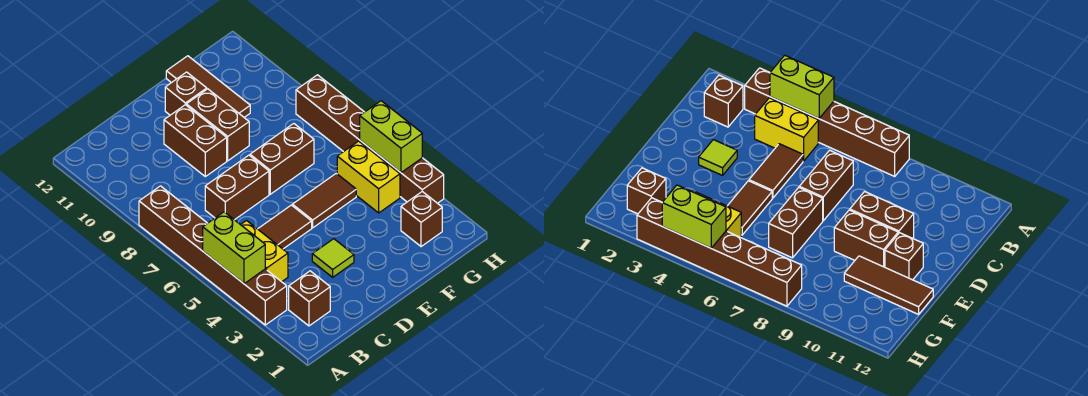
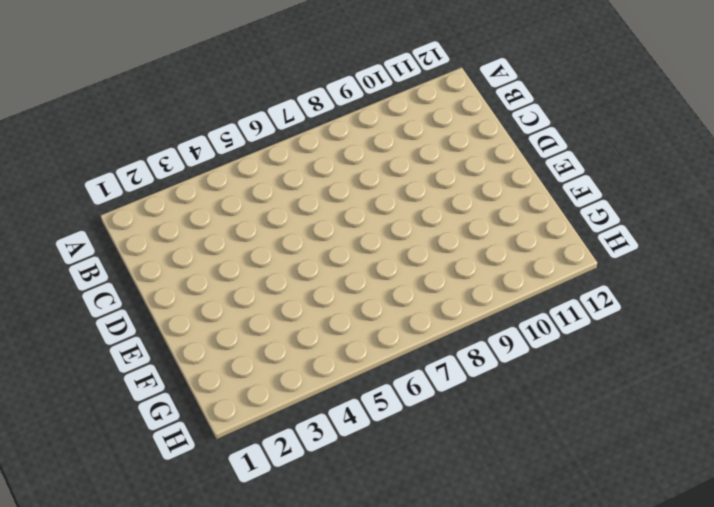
none -> brown brick A3:A8 level 1
none -> brown brick B2 level 1
none -> yellow brick B4:B5 level 1

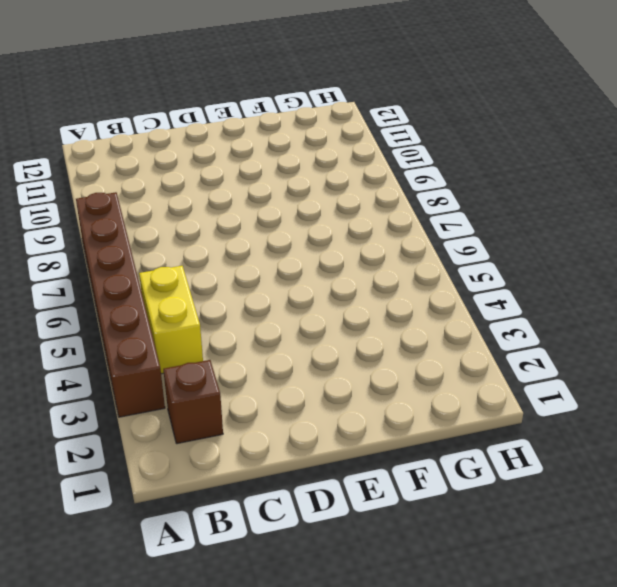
none -> brown tile C5:D5 level 1
none -> brown brick C7:D7 level 1
none -> lime tile D3 level 1

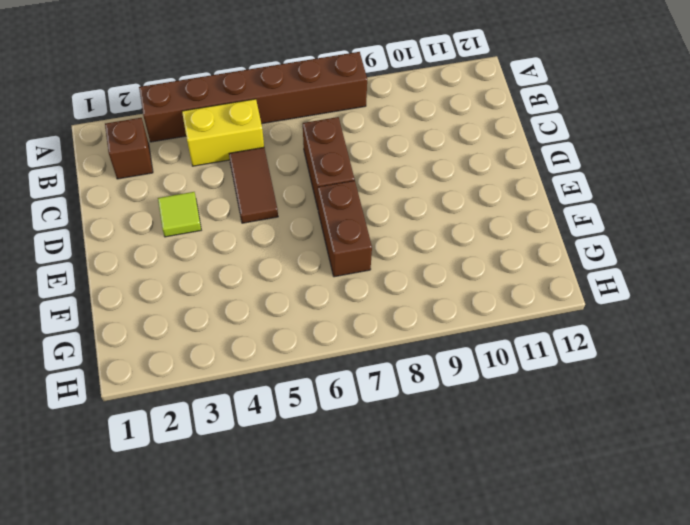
none -> brown brick D9:D10 level 1
none -> brown tile E5:F5 level 1
none -> brown brick E9:E10 level 1

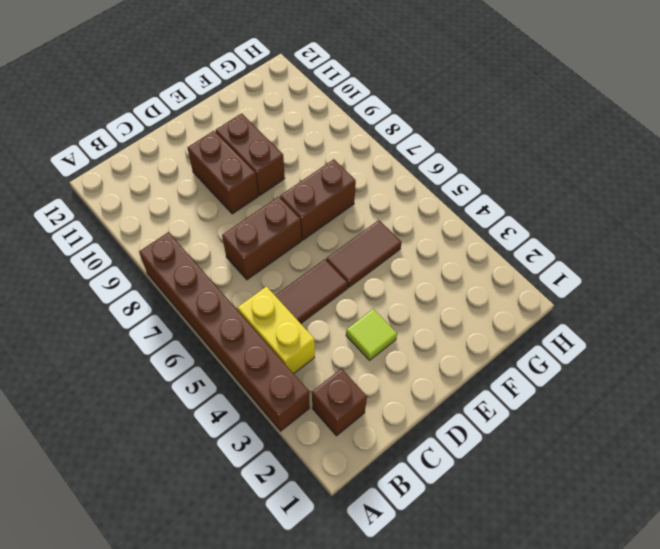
none -> brown brick E11 level 1
none -> brown tile F10:F12 level 1
none -> brown brick G2 level 1

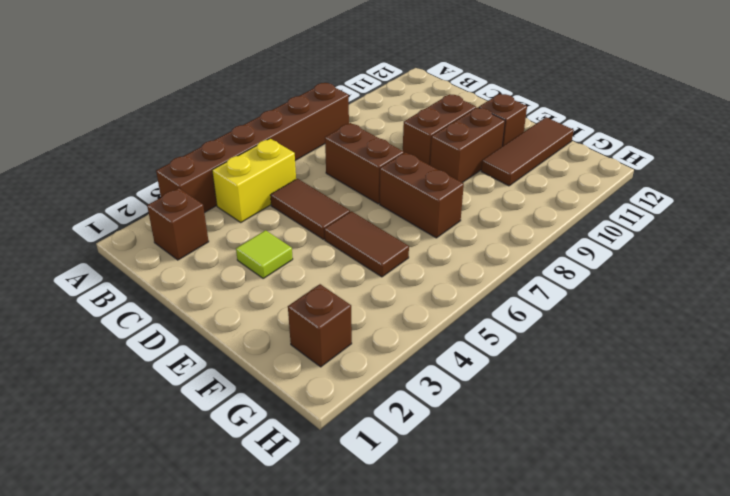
none -> yellow brick G4:G5 level 1
none -> brown brick H3:H8 level 1
none -> lime brick A4:A5 level 2

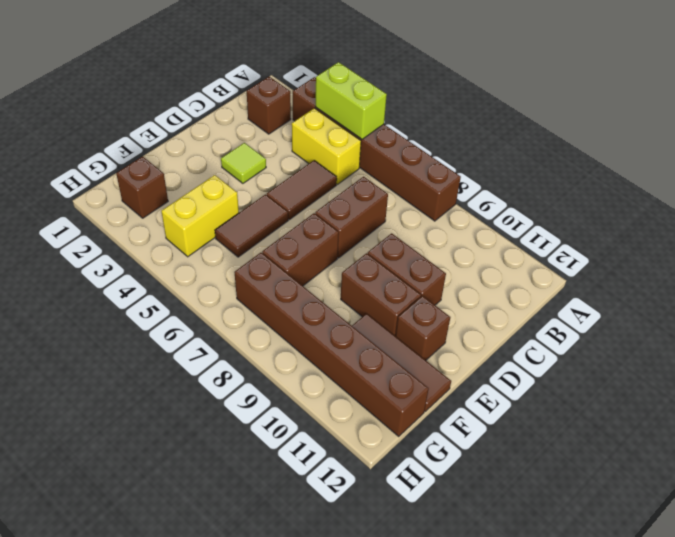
yellow brick F4:G4 level 1 -> yellow brick G4:G5 level 1
brown brick G7:G12 level 1 -> brown brick H3:H8 level 1
none -> lime brick H4:H5 level 2

